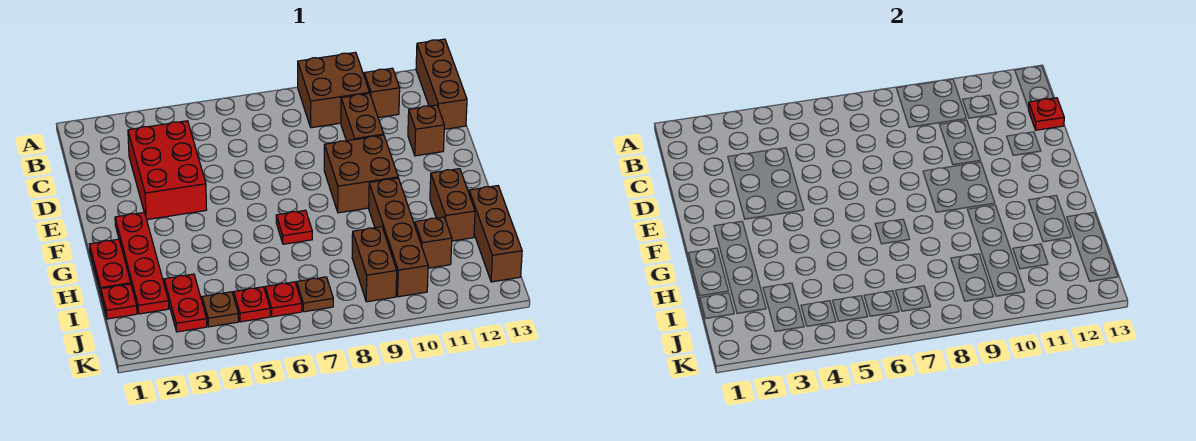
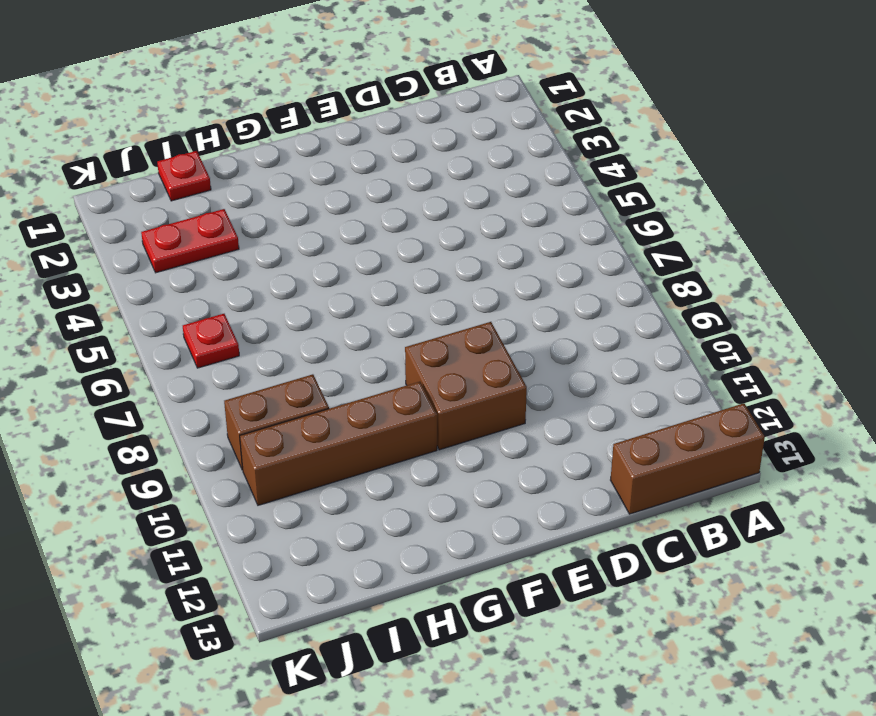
none -> brown brick A9:B10 level 1
none -> brown brick B11 level 1
none -> red brick C3:E4 level 1

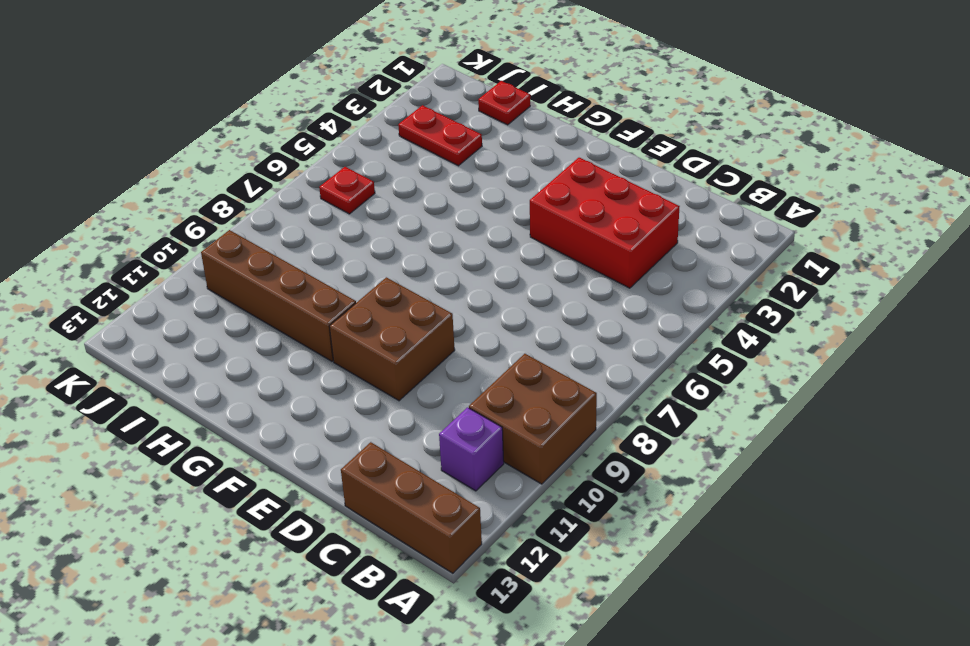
purple brick B11 level 1 -> brown brick B11 level 1
none -> brown brick C10:D10 level 1
none -> brown brick D12 level 1
none -> red plate F2:I2 level 1

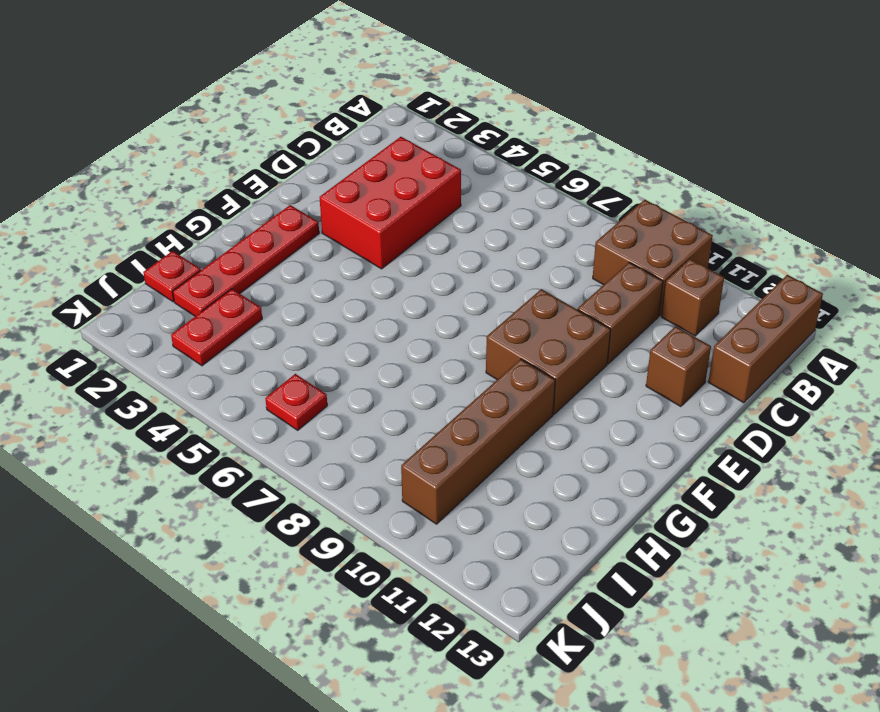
none -> red plate G1:H1 level 1
none -> red plate G7 level 1
none -> brown brick G12:H12 level 1

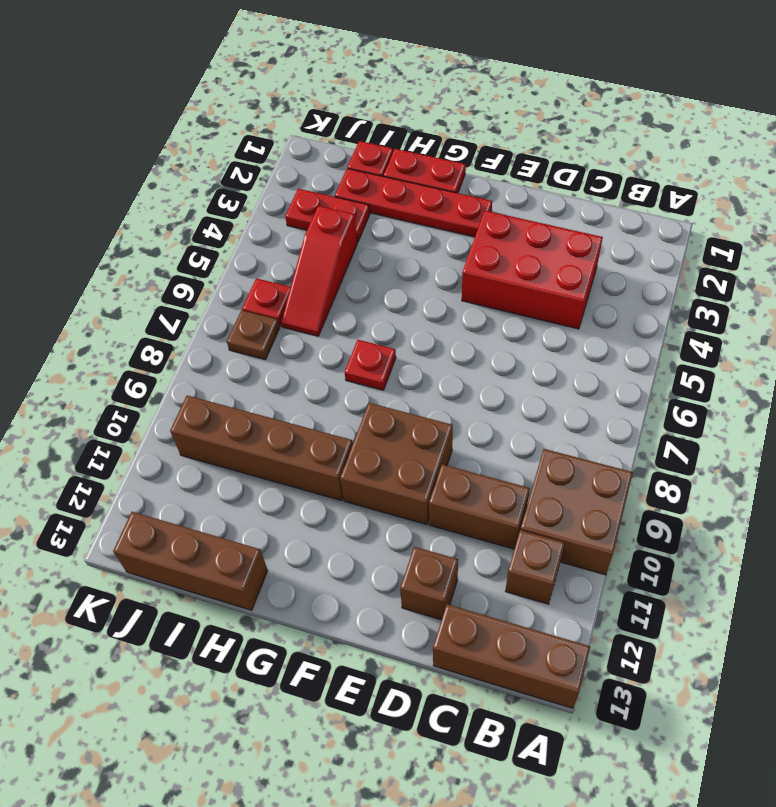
red slope I4:I6 level 1 top 4 -> none
none -> brown brick G12:H12 level 1
none -> brown brick I9:J9 level 1
none -> brown brick I11 level 1

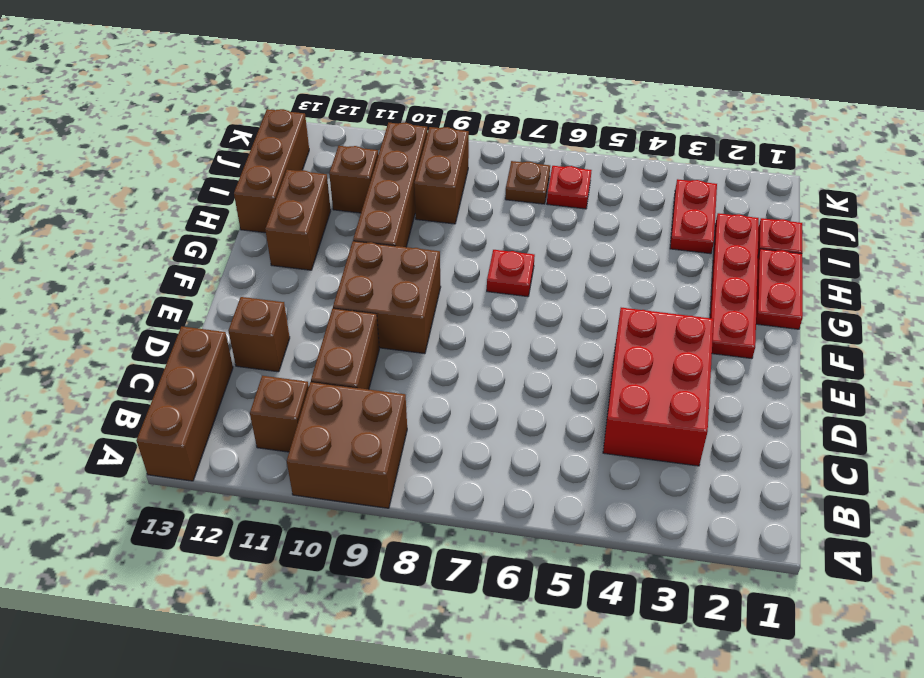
none -> brown plate J4 level 1
none -> red plate J5 level 1
none -> red plate C13 level 2

